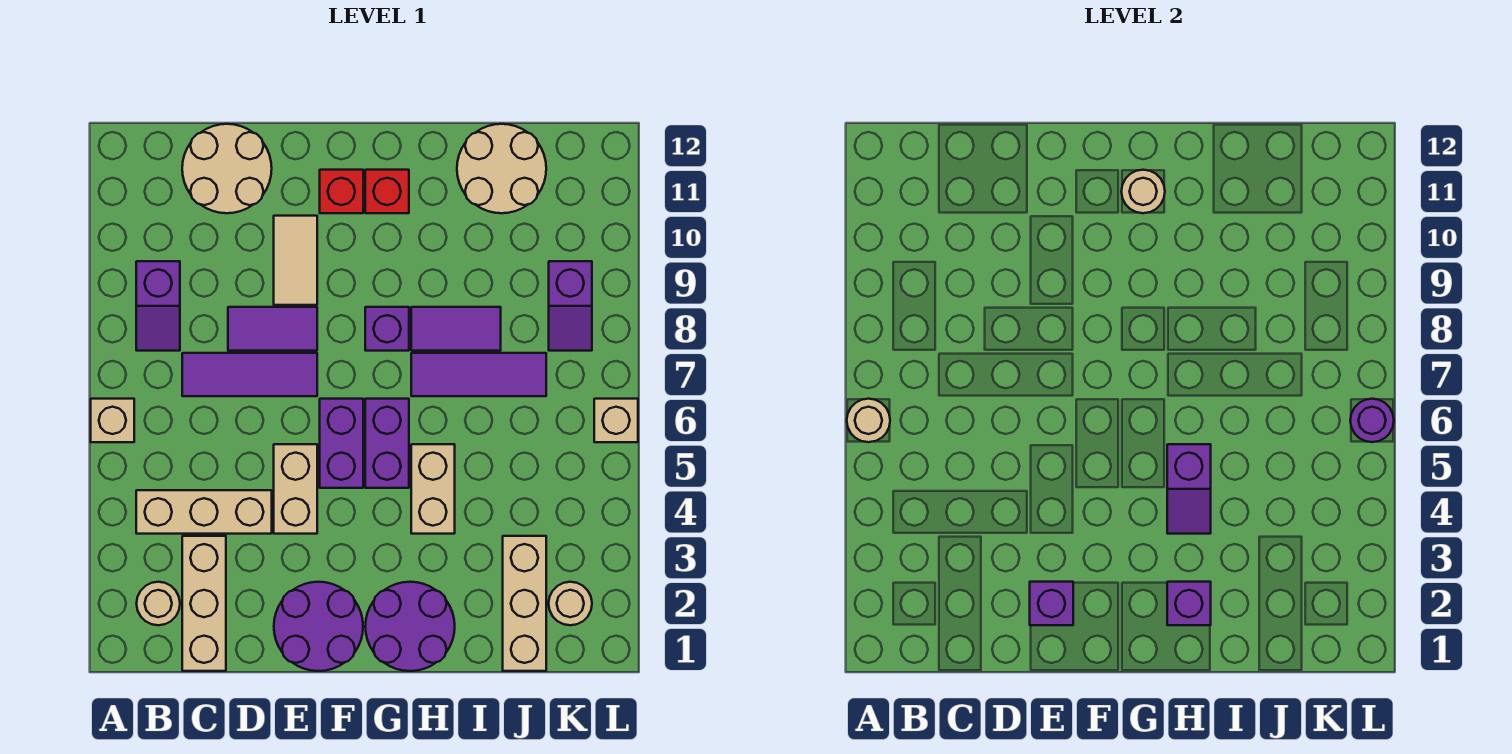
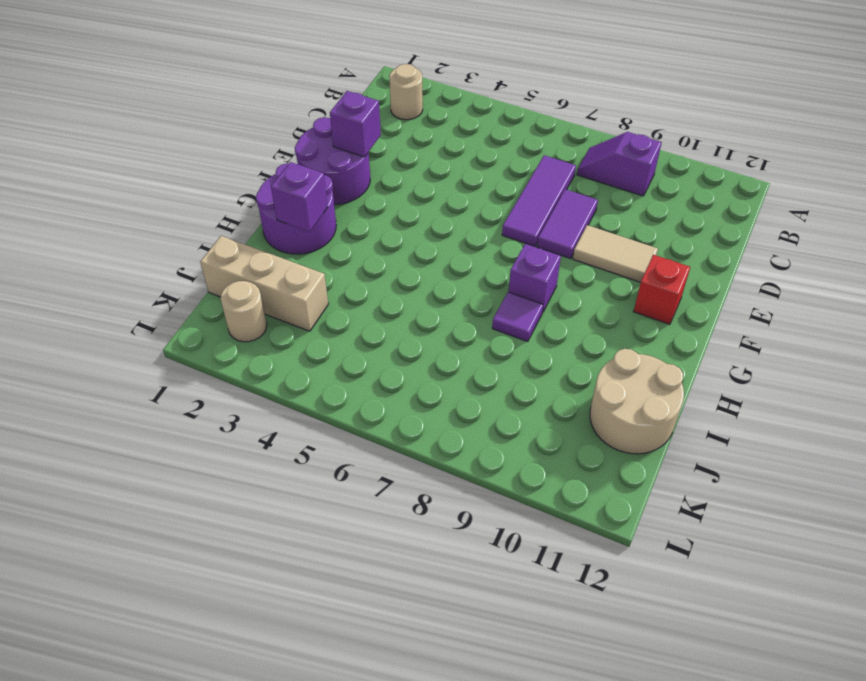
purple tile H8 level 1 -> purple tile H8:I8 level 1
none -> tan brick A6 level 1
none -> tan brick B4:D4 level 1
none -> tan brick C1:C3 level 1
none -> tan round brick C11:D12 level 1

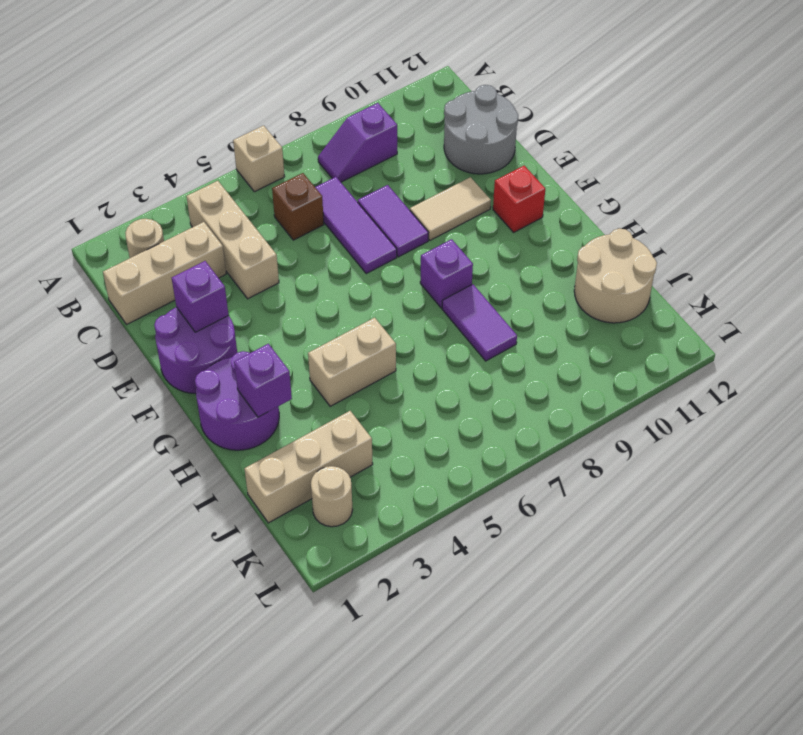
brown brick C6 level 1 -> none
grey round brick C11:D12 level 1 -> tan round brick C11:D12 level 1
none -> tan brick E4:E5 level 1
none -> purple brick F5:F6 level 1
none -> purple brick G5:G6 level 1
none -> red brick G11 level 1

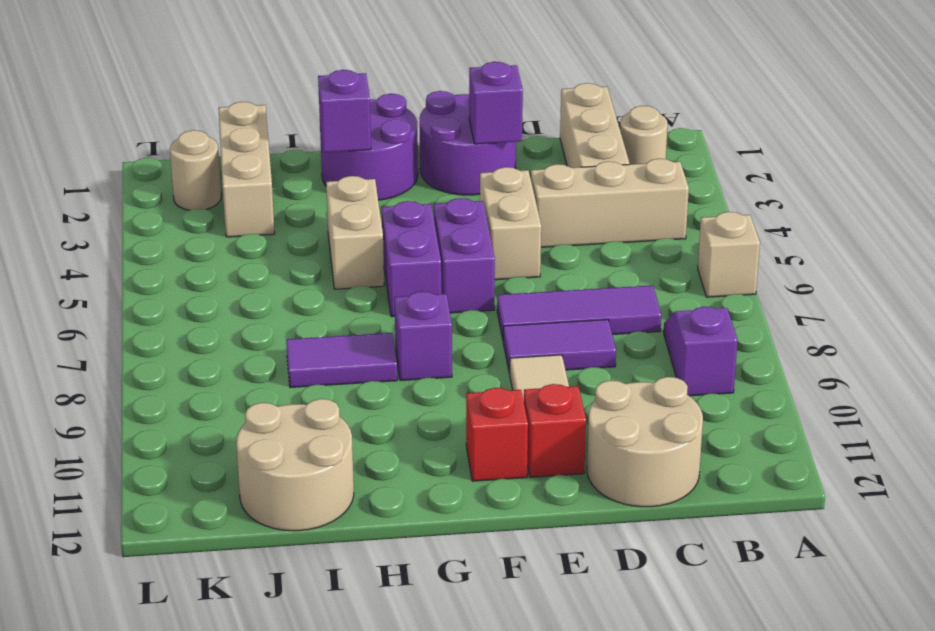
red brick E11 level 1 -> red brick G11 level 1
none -> purple tile H7:J7 level 1
none -> purple slope K8:K9 level 1 top 9
none -> tan brick L6 level 1
none -> tan round brick A6 level 2

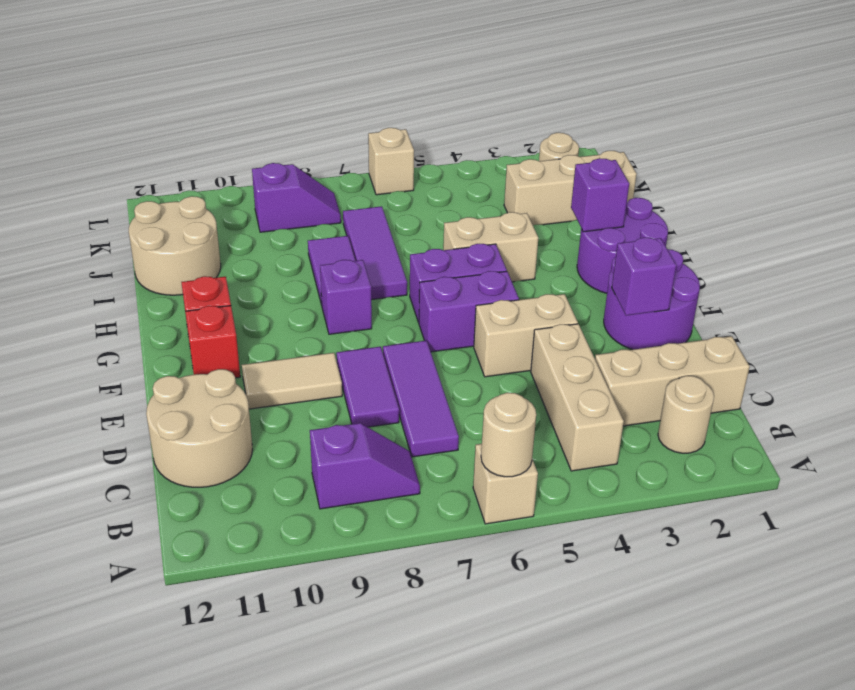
none -> tan round brick G11 level 2
none -> purple slope H4:H5 level 2 top 5
none -> purple round brick L6 level 2

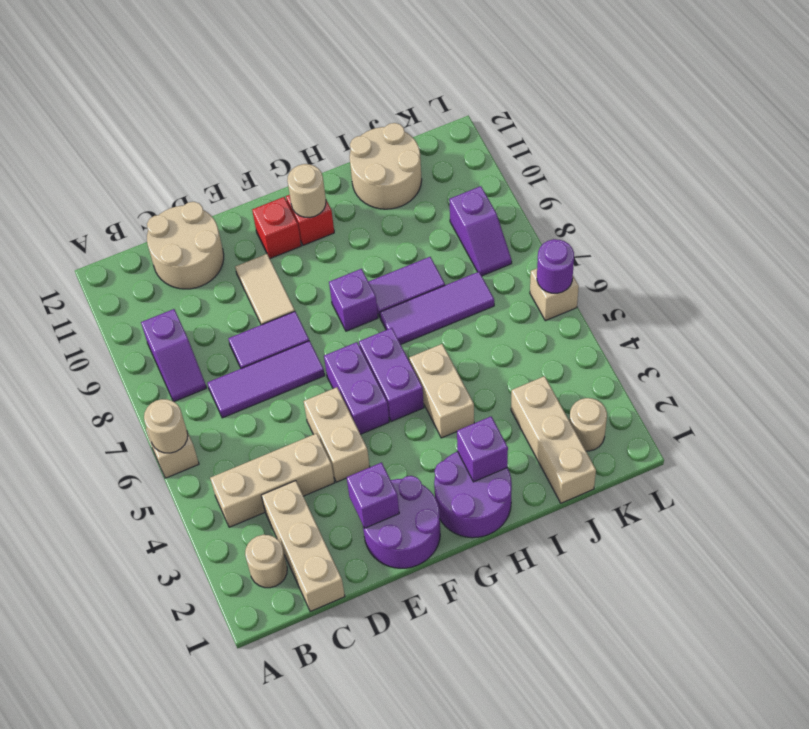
none -> purple slope H4:H5 level 2 top 5

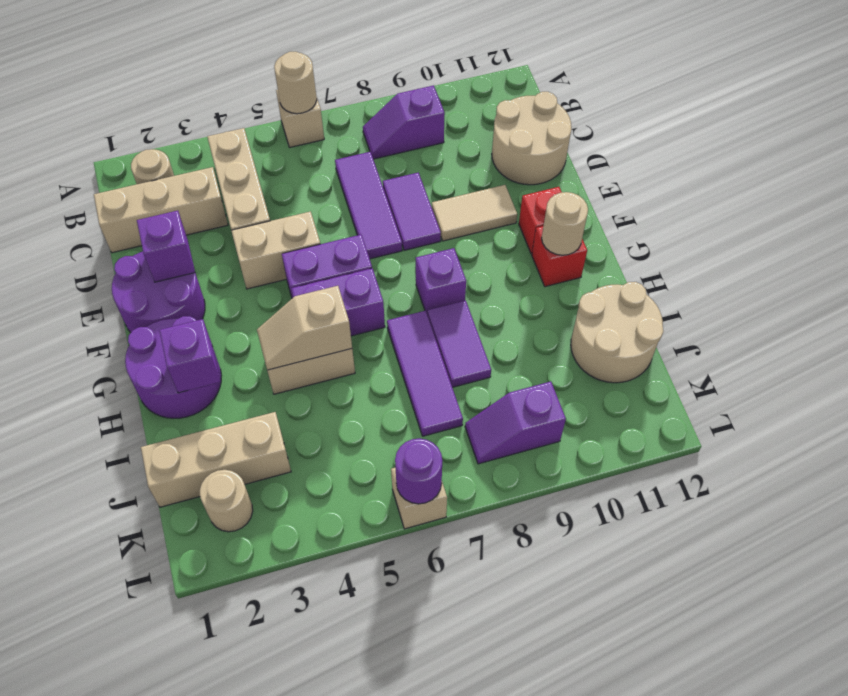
tan slope H4:H5 level 2 top 5 -> purple slope H4:H5 level 2 top 5

